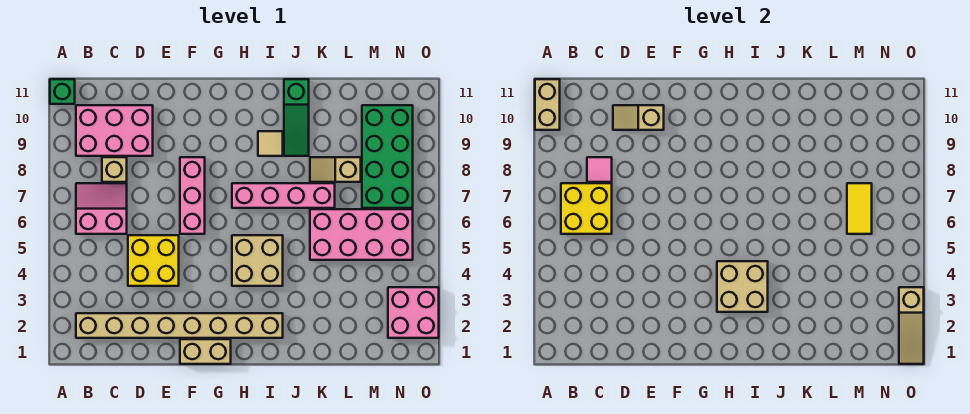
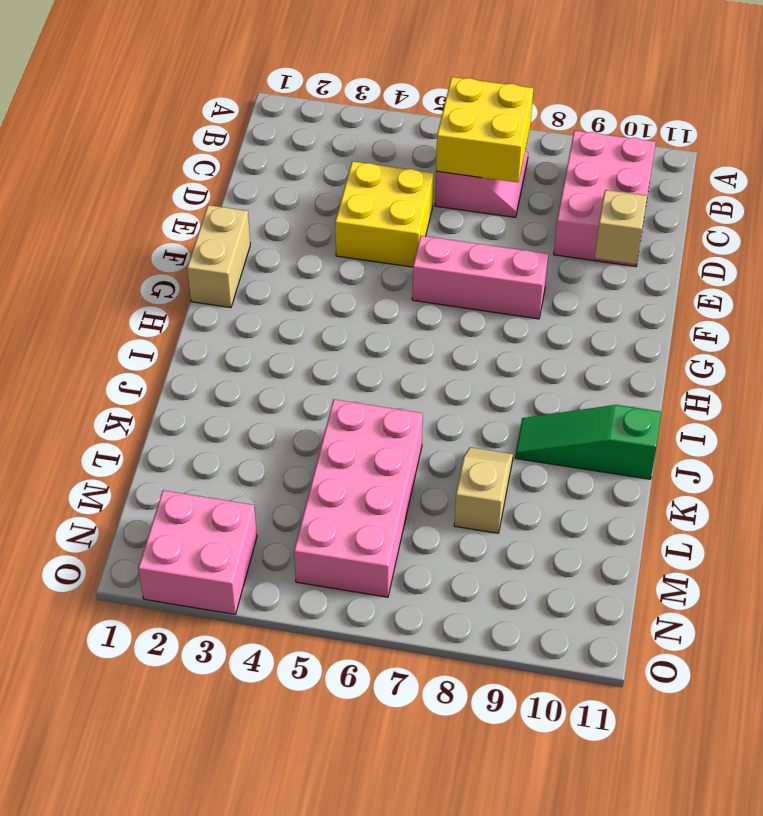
none -> green brick A11 level 1
none -> tan brick B2:I2 level 1
none -> tan brick C8 level 1

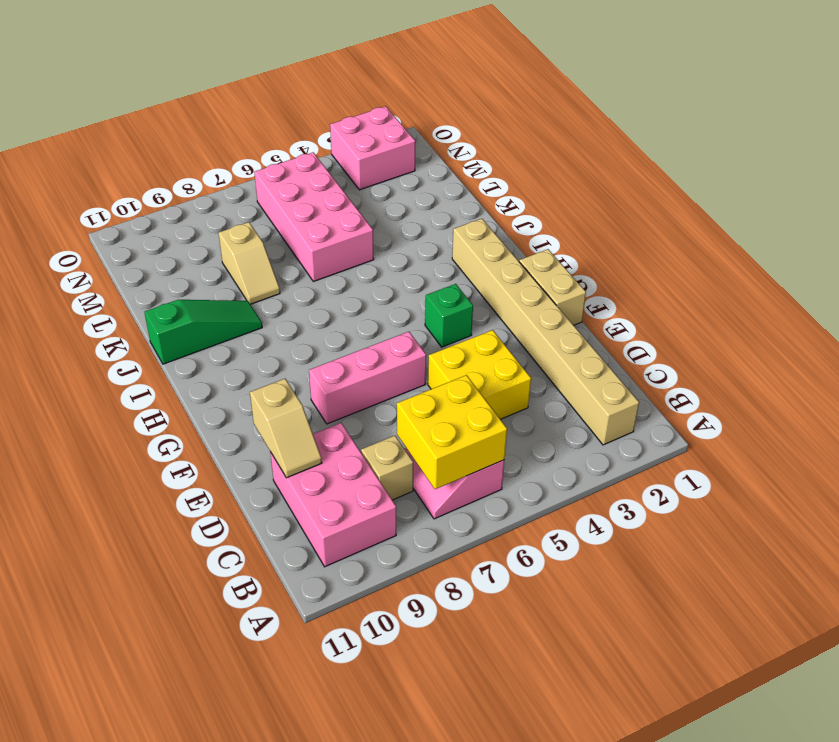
green brick G4 level 1 -> green brick A11 level 1
none -> tan brick H4:I5 level 1
none -> pink brick H7:K7 level 1
none -> tan tile I9 level 1

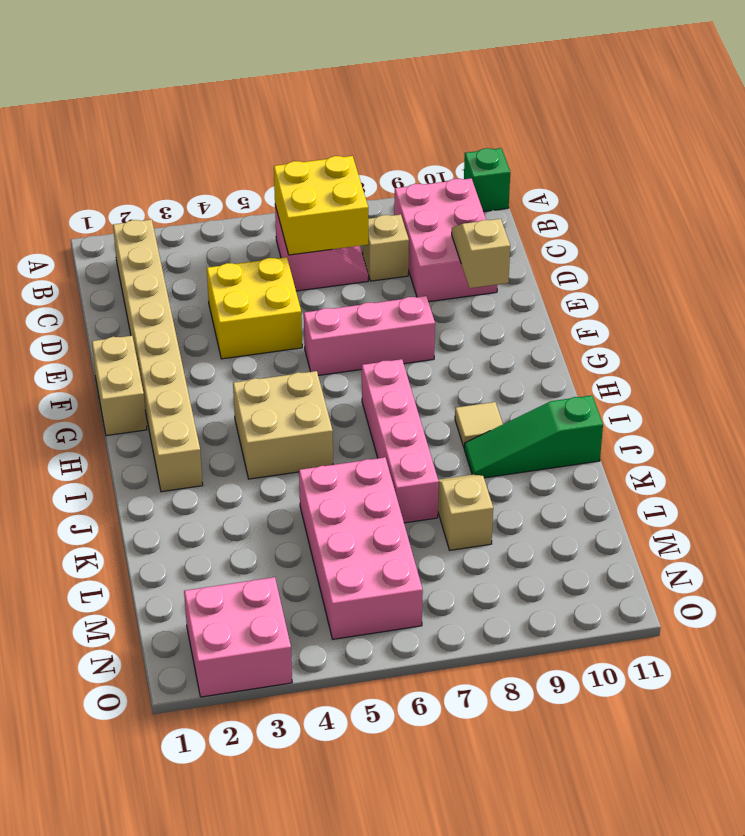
none -> green brick M7:N10 level 1
none -> tan brick A10:A11 level 2
none -> pink tile C8 level 2

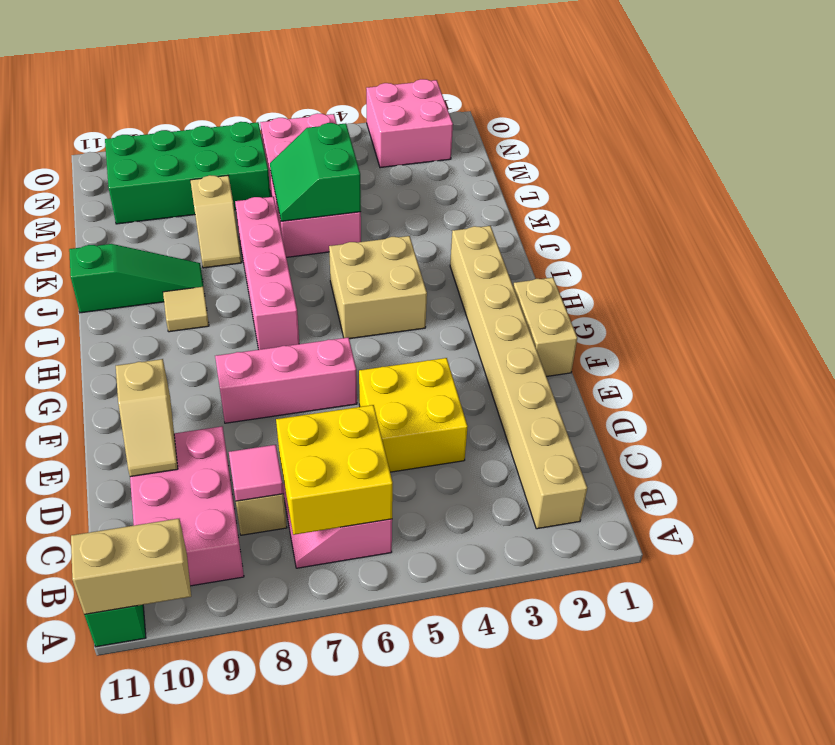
green slope K5:L6 level 2 top 5 -> none
none -> tan brick H3:I4 level 2
none -> yellow tile M6:M7 level 2
none -> tan slope O1:O3 level 2 top 3

